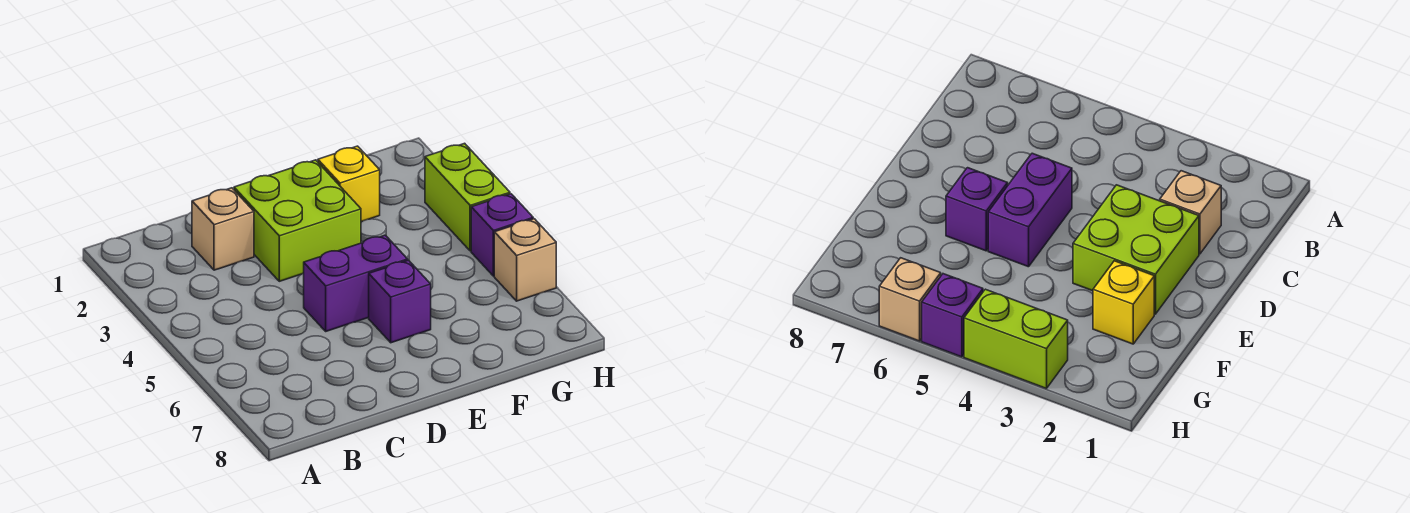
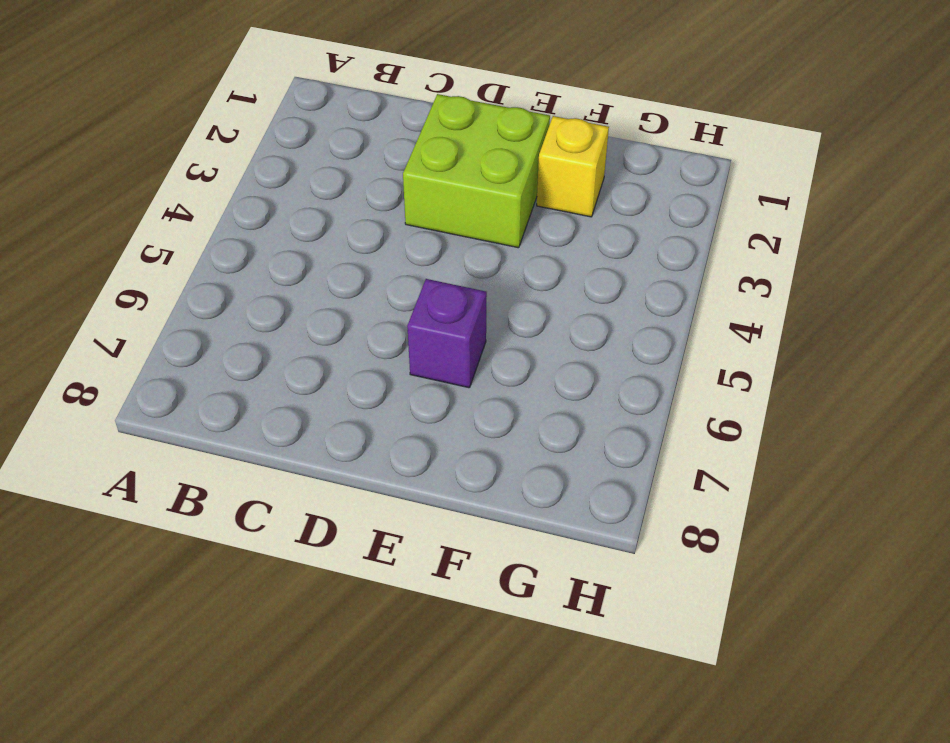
none -> tan brick C2 level 1
none -> purple brick D5:E5 level 1

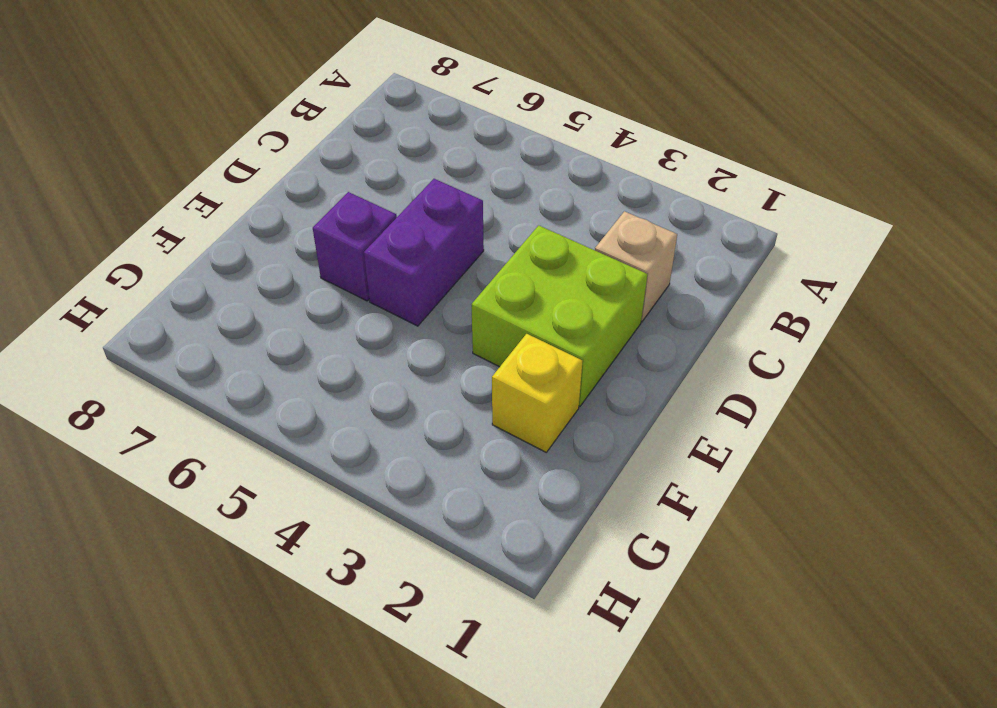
none -> lime brick H3:H4 level 1
none -> purple brick H5 level 1

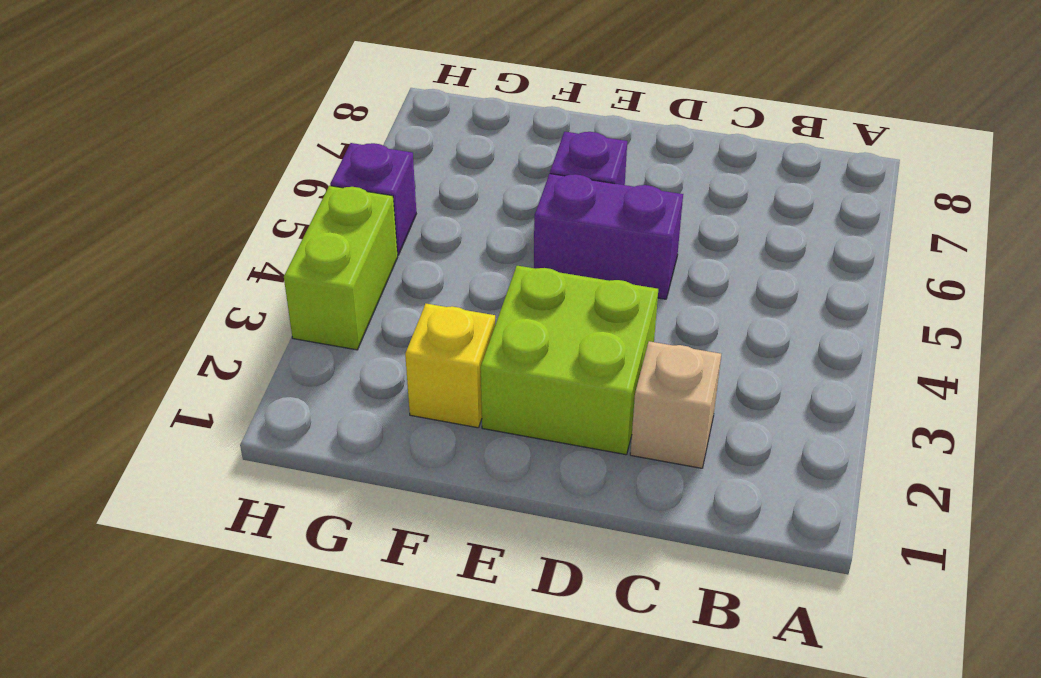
none -> tan brick H6 level 1

